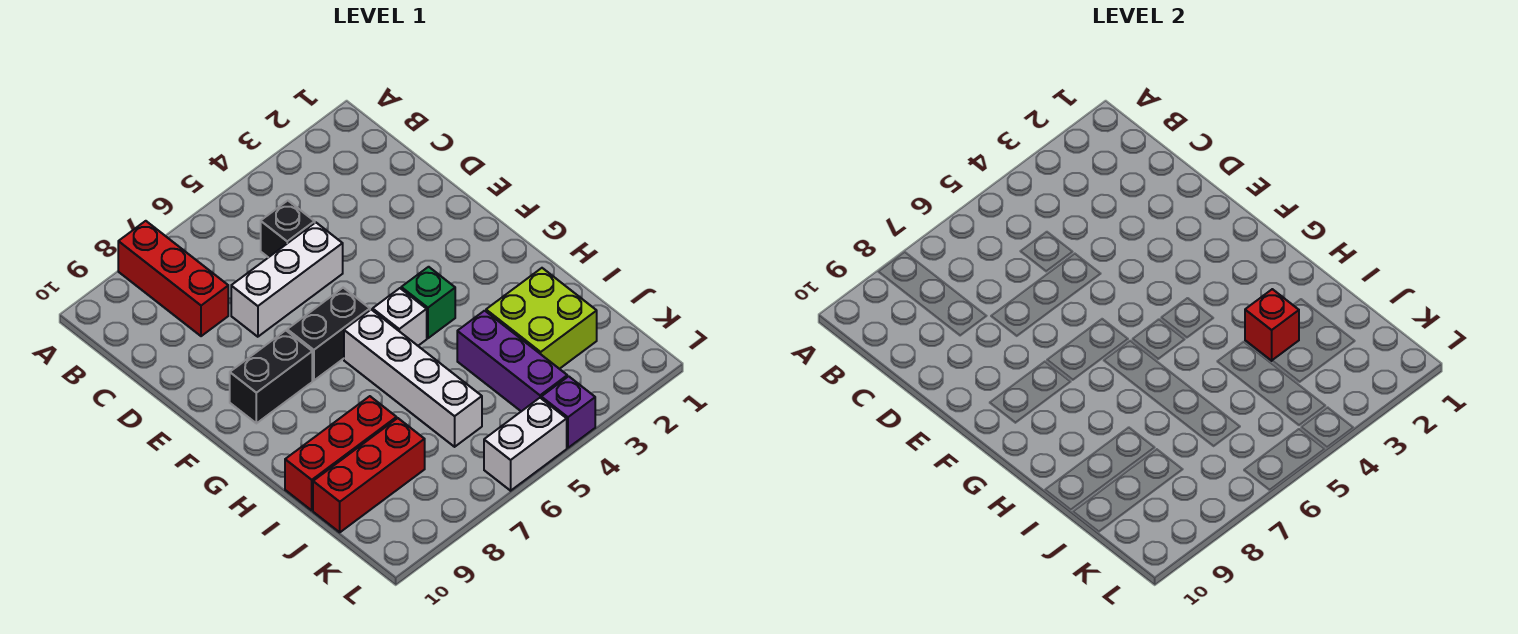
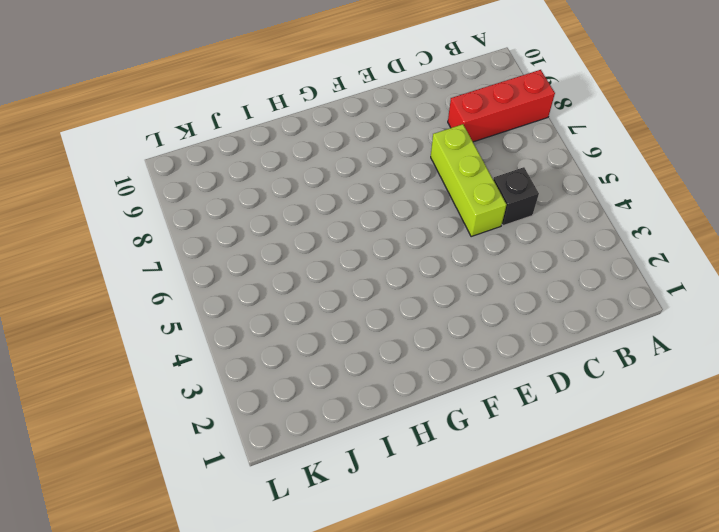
lime brick D5:D7 level 1 -> white brick D5:D7 level 1
none -> black brick F6:F7 level 1
none -> black brick F8:F9 level 1
none -> green brick G4 level 1

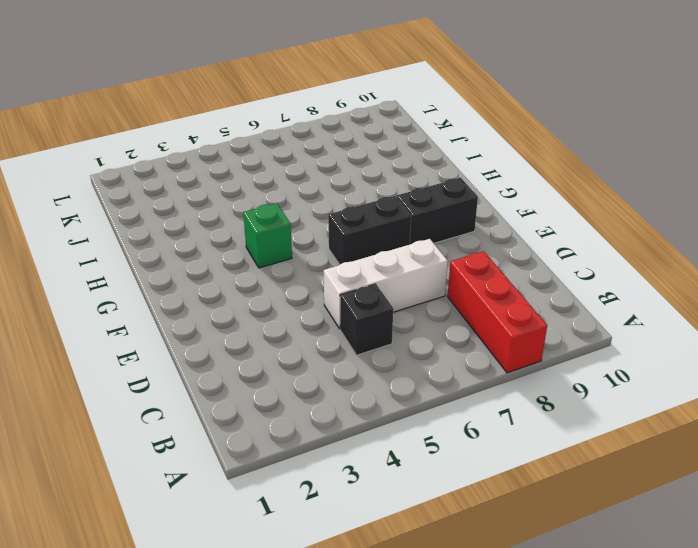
none -> white brick G5 level 1
none -> white brick G6:J6 level 1
none -> lime brick I2:J3 level 1

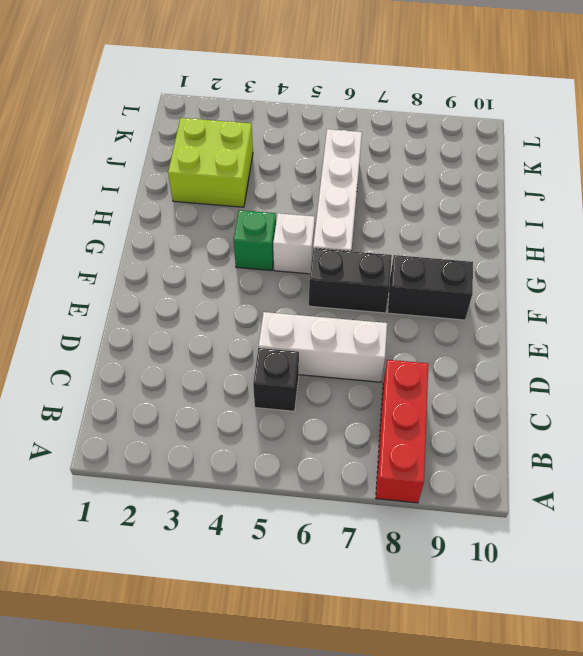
none -> purple brick I4:K4 level 1
none -> red brick I8:I10 level 1
none -> red brick J8:J10 level 1

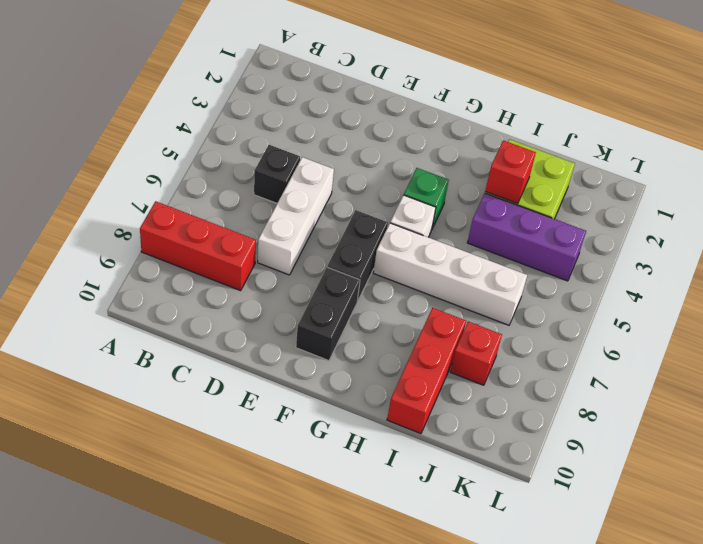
red brick J8 level 1 -> red brick J8:J10 level 1
none -> purple brick L4 level 1
none -> white brick L5:L6 level 1

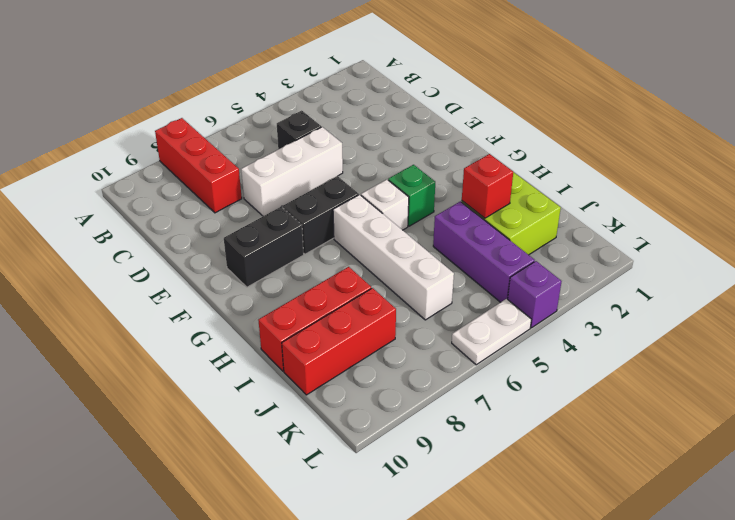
white plate L5:L6 level 1 -> white brick L5:L6 level 1

